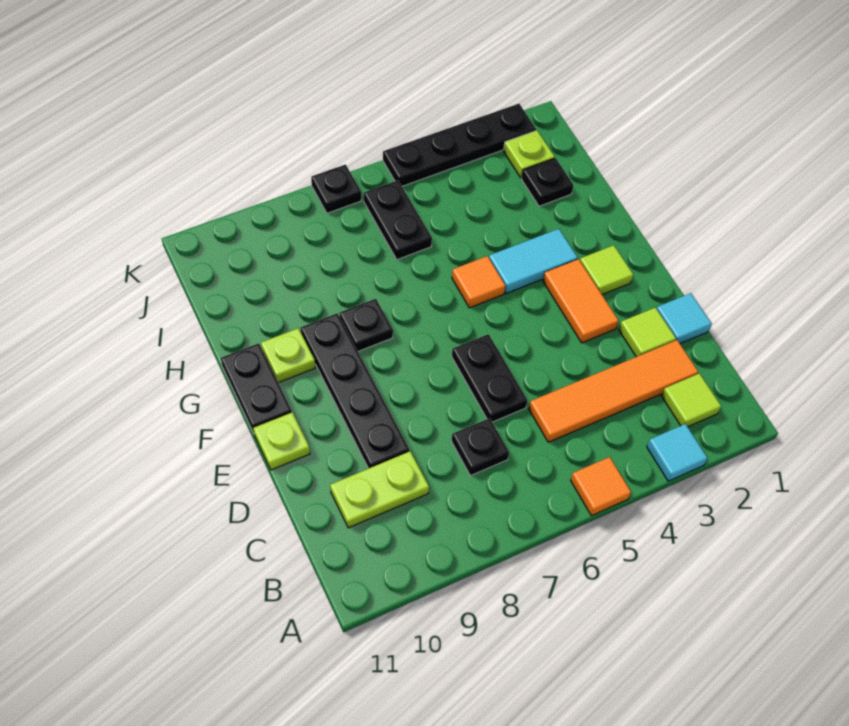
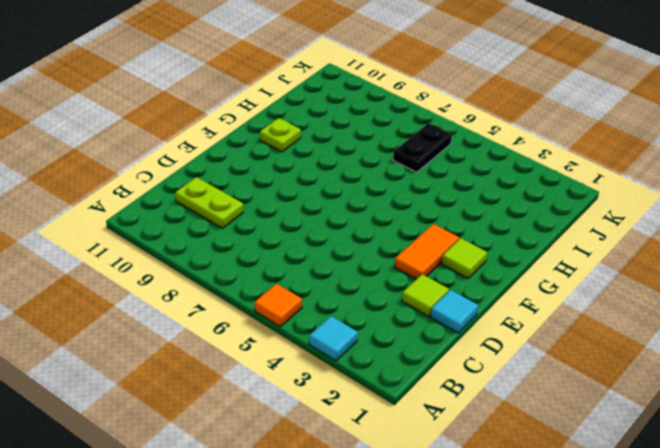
none -> lime tile B2 level 1
none -> orange tile C2:C5 level 1
none -> black plate C7 level 1

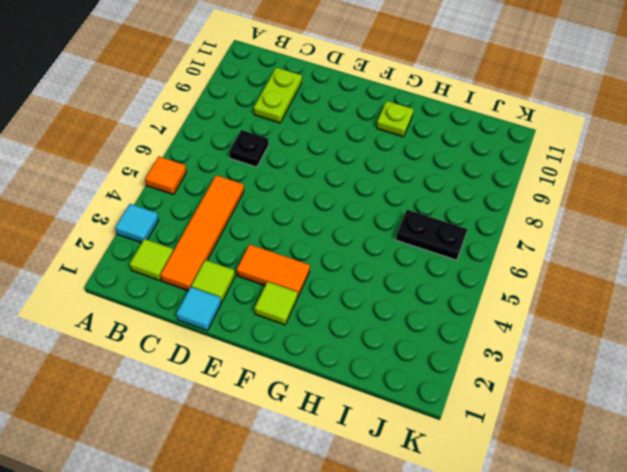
none -> black plate D6:E6 level 1
none -> black plate D9:G9 level 1
none -> lime plate E11 level 1

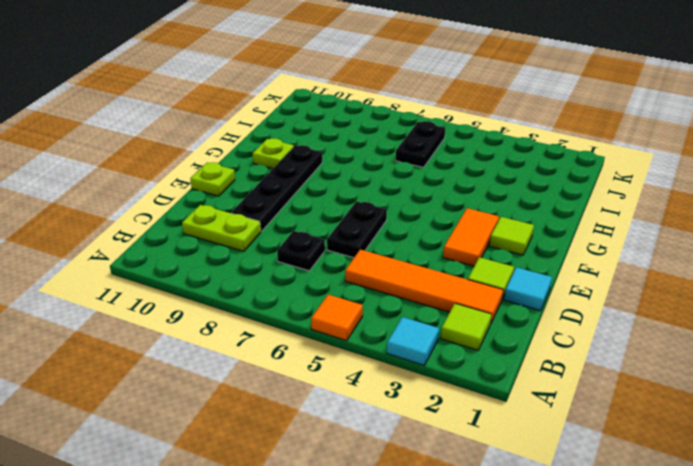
none -> black plate F11:G11 level 1
none -> cyan tile G3:G4 level 1
none -> orange tile G5 level 1

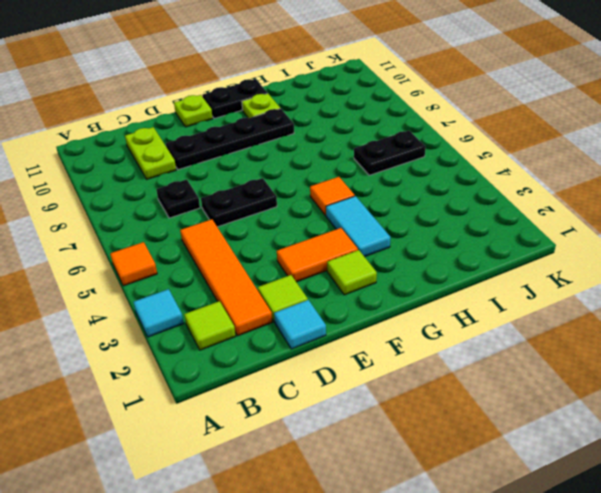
none -> black plate G8 level 1
none -> black plate I2 level 1
none -> lime plate J2 level 1

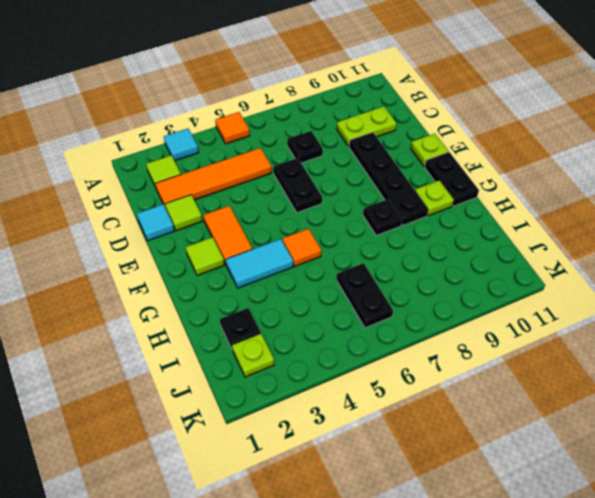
none -> black plate K2:K5 level 1
none -> black plate K7 level 1

